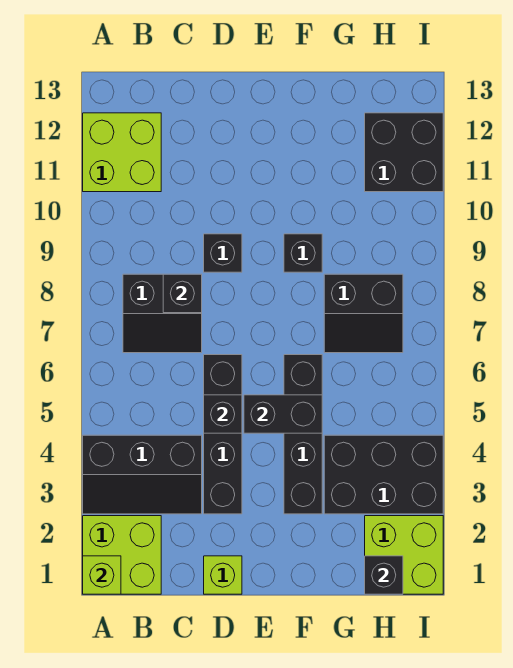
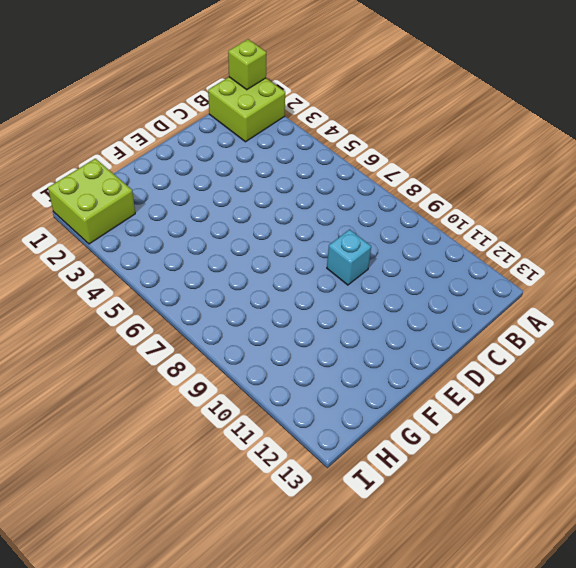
cyan brick D9 level 1 -> black brick D9 level 1
none -> black slope A3:C4 level 1 top 4
none -> lime brick A11:B12 level 1
none -> black slope B7:C8 level 1 top 8

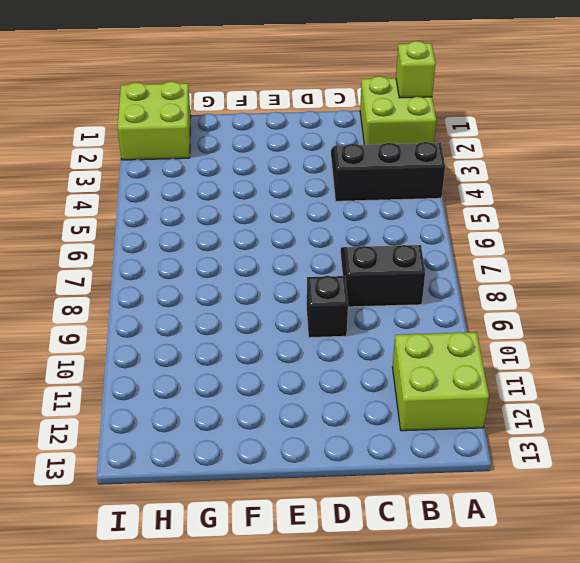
none -> lime brick D1 level 1
none -> black brick D3:D6 level 1
none -> black brick F3:F6 level 1

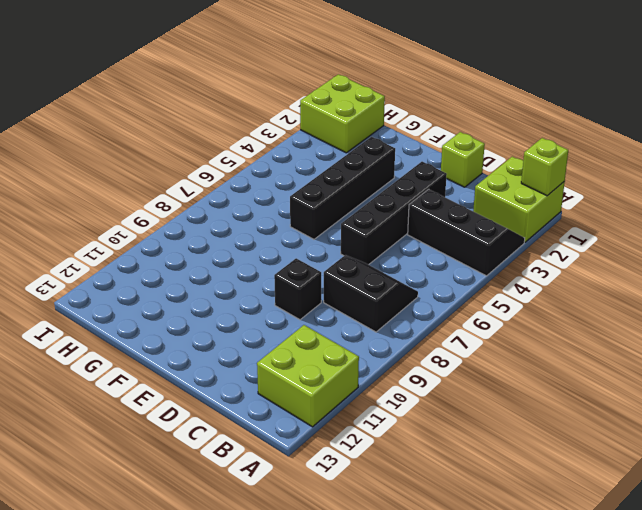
none -> black brick F9 level 1
none -> black brick G3:I4 level 1
none -> black slope G7:H8 level 1 top 8

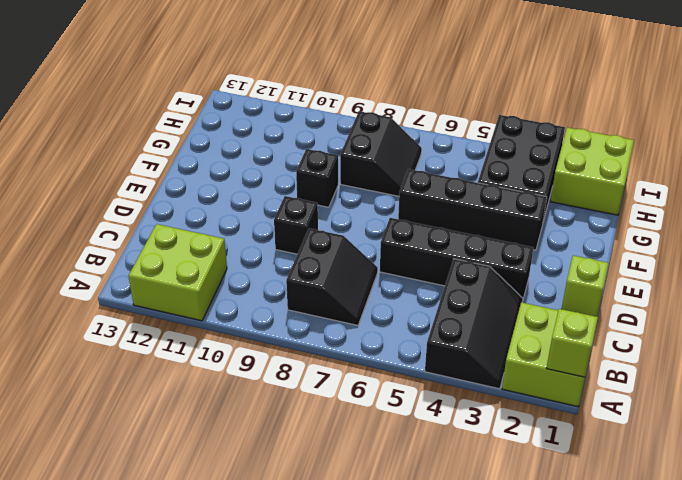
none -> black brick H11:I12 level 1
none -> black brick C8 level 2
none -> black brick D5 level 2

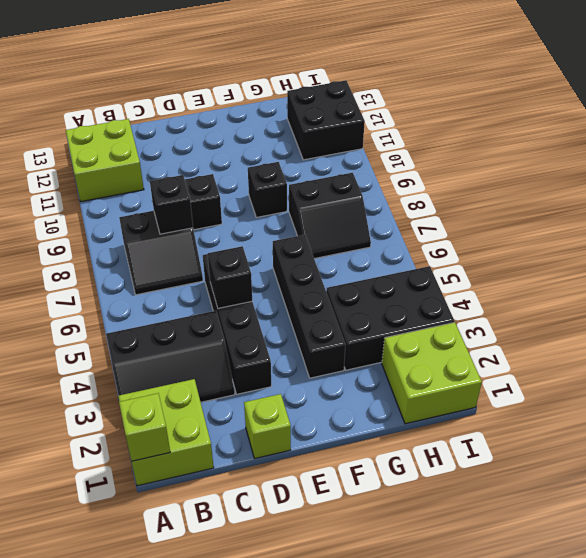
none -> black brick E5:F5 level 2
none -> black brick H1 level 2

